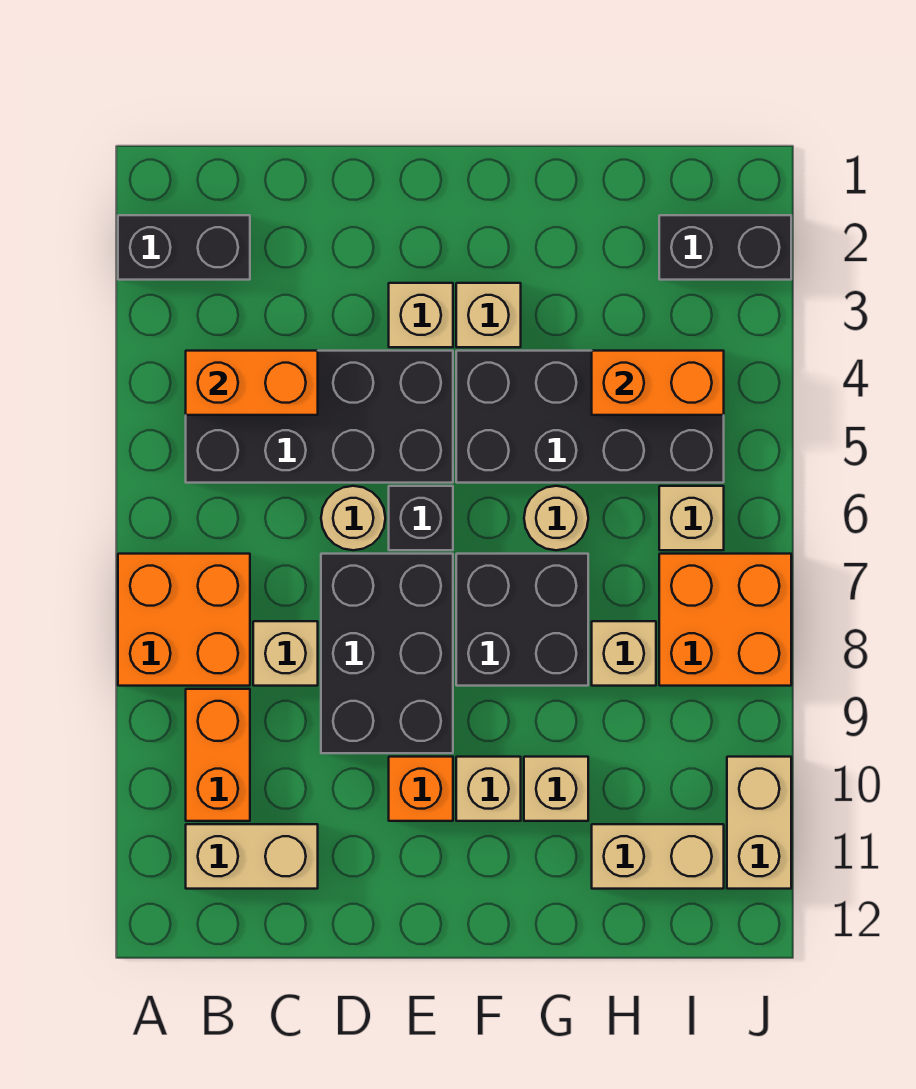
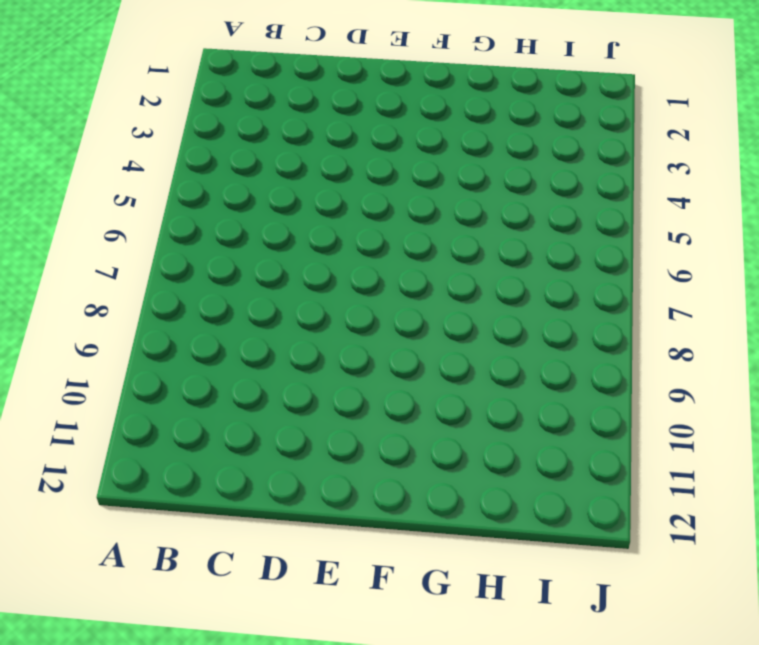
none -> black brick A2:B2 level 1
none -> orange brick A7:B8 level 1
none -> black brick B4:E5 level 1

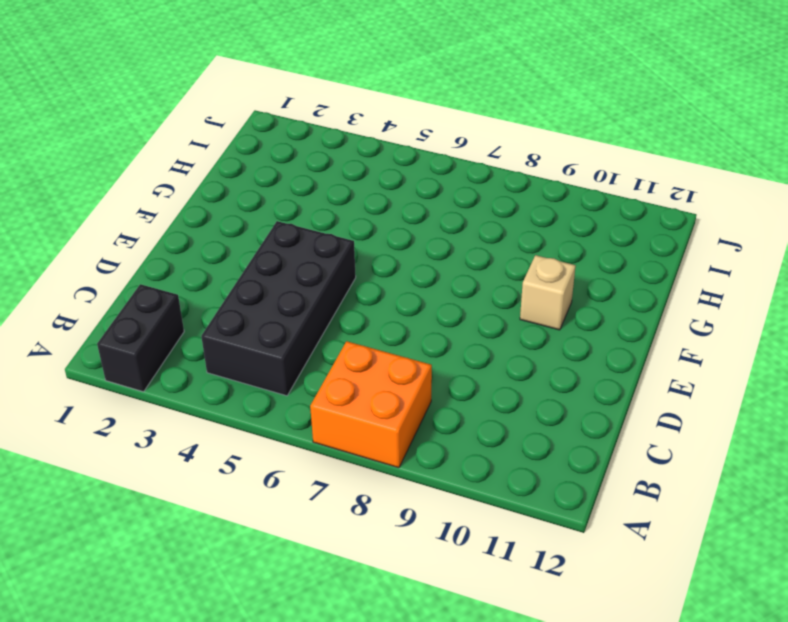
none -> orange brick B9:B10 level 1
none -> tan brick B11:C11 level 1
none -> tan brick C8 level 1

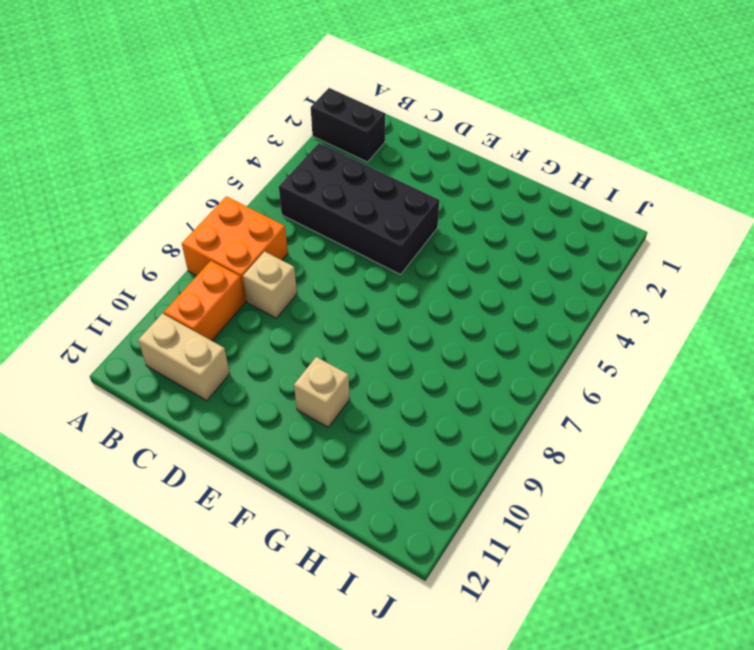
none -> tan round brick D6 level 1
none -> black brick D7:E9 level 1
none -> tan brick E3 level 1

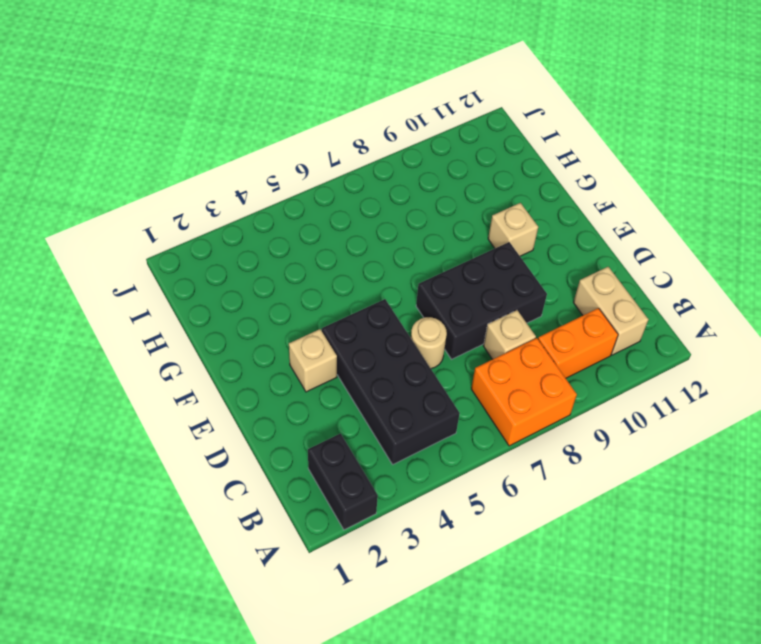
none -> black brick E6 level 1
none -> orange brick E10 level 1
none -> tan brick F3 level 1

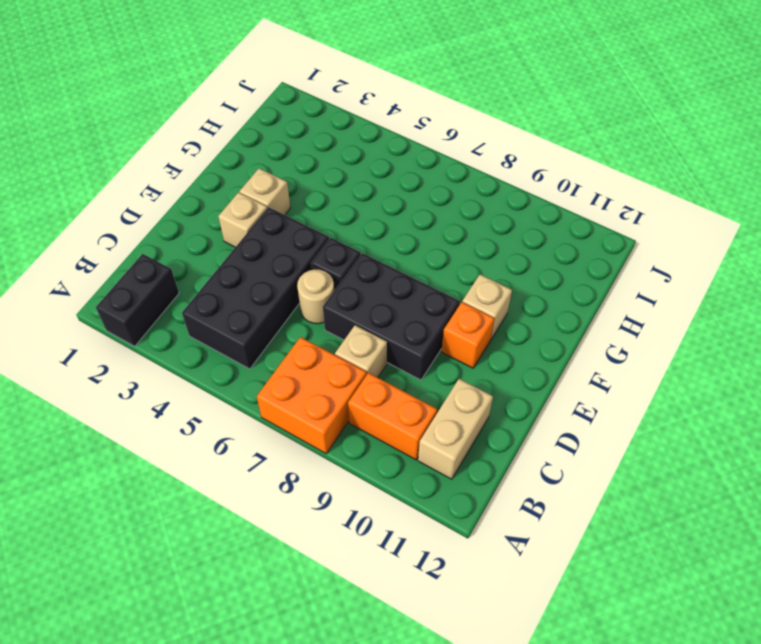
none -> black brick F4:I5 level 1
none -> black brick F7:G8 level 1
none -> tan round brick G6 level 1

